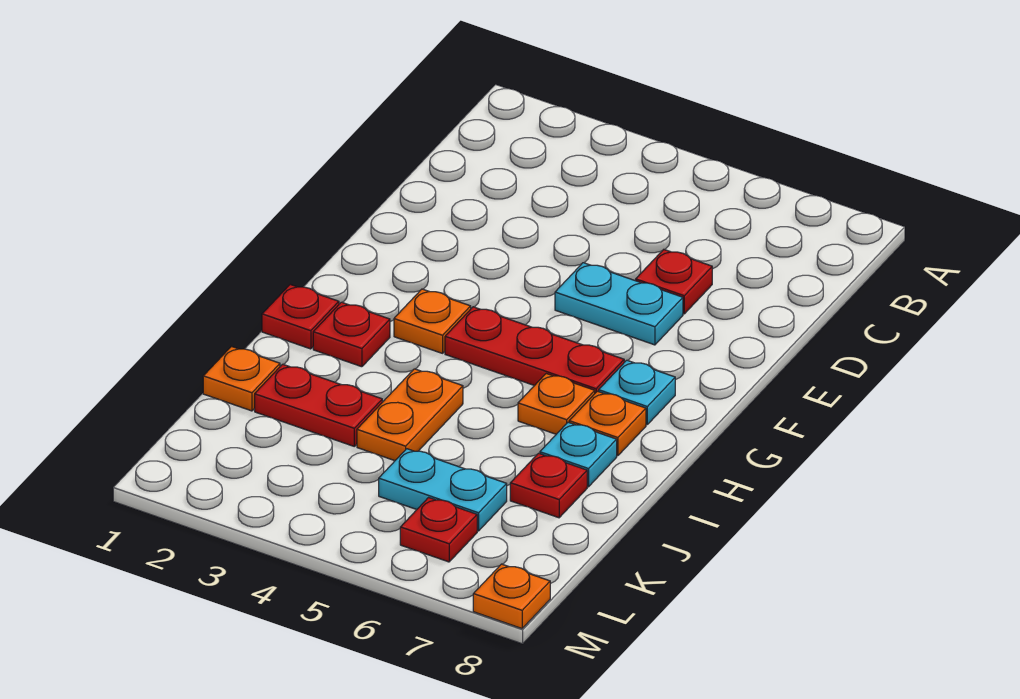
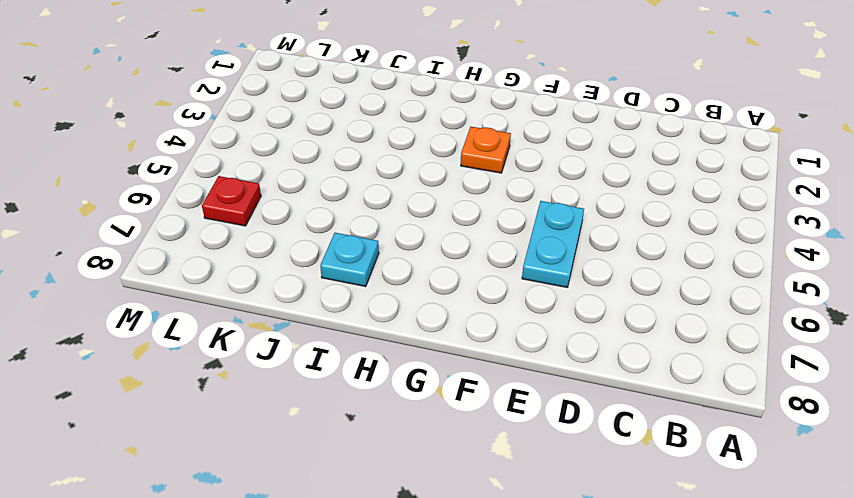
none -> red plate D6 level 1
none -> red plate G4:G6 level 1
none -> cyan plate G7 level 1

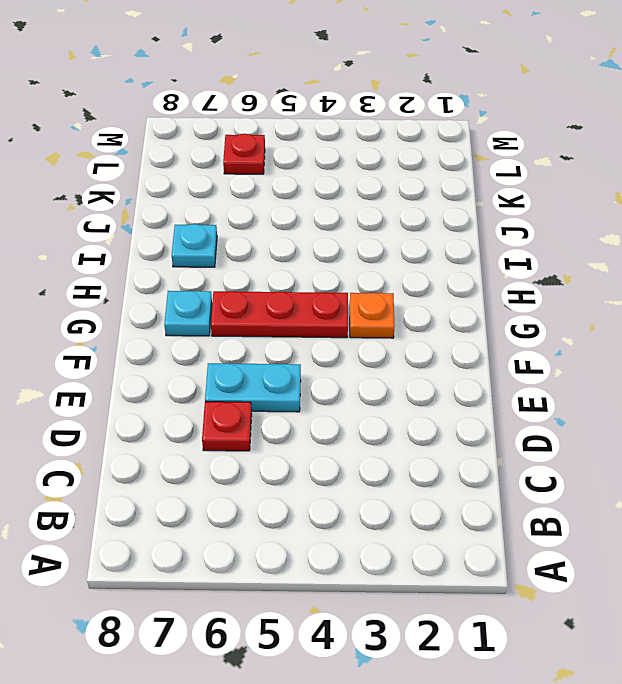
none -> red plate H1 level 1
none -> red plate H2 level 1
none -> orange plate H6 level 1

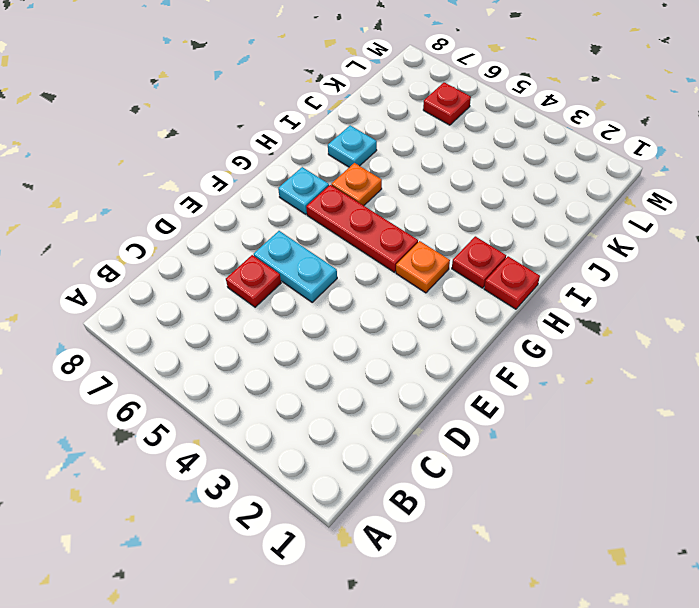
none -> orange plate H7 level 1
none -> orange plate I4:J4 level 1
none -> orange plate J1 level 1

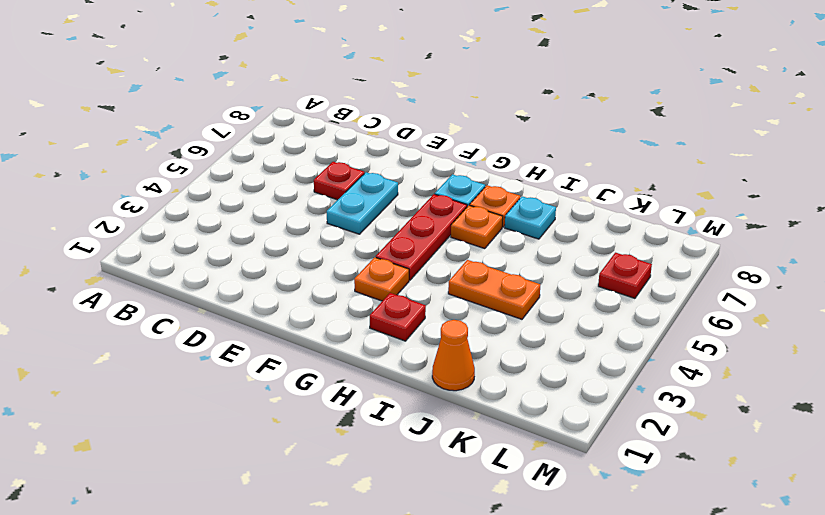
orange cone J1 level 1 -> orange plate J1 level 1
none -> red plate H1 level 1
none -> red plate J2:J3 level 1
none -> red plate J7 level 1

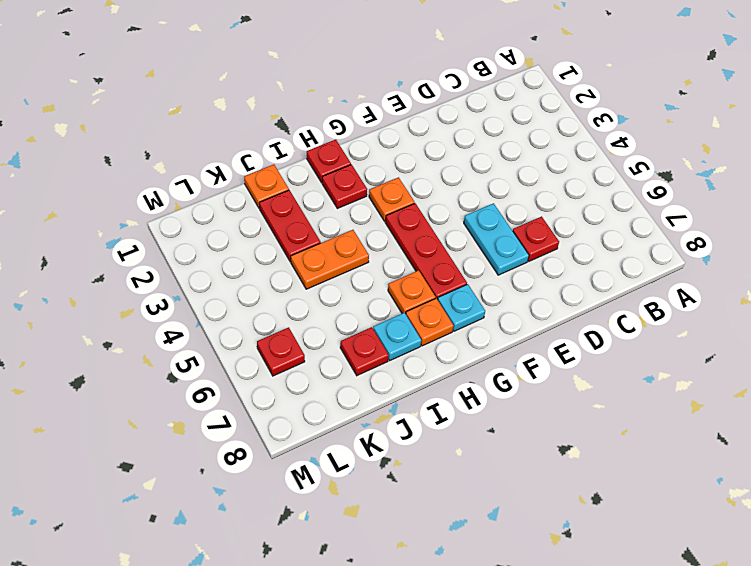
none -> cyan plate K5:K6 level 1
none -> orange plate M8 level 1

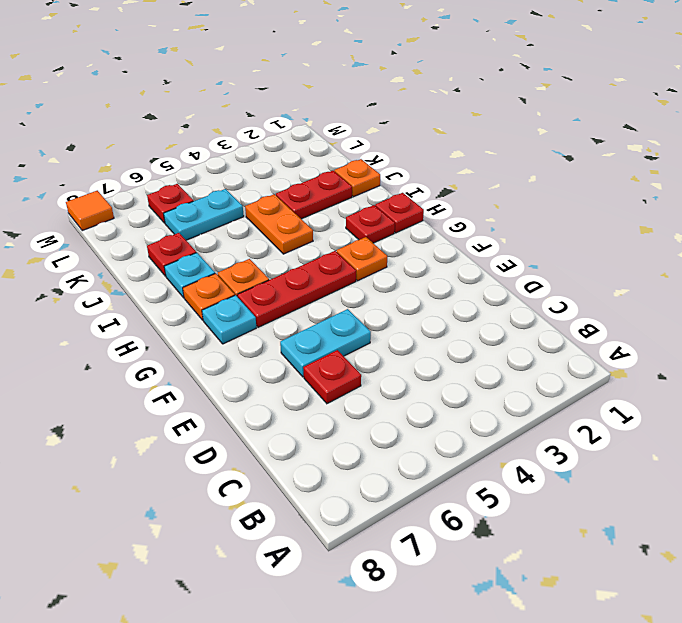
orange tile M8 level 1 -> orange plate M8 level 1

